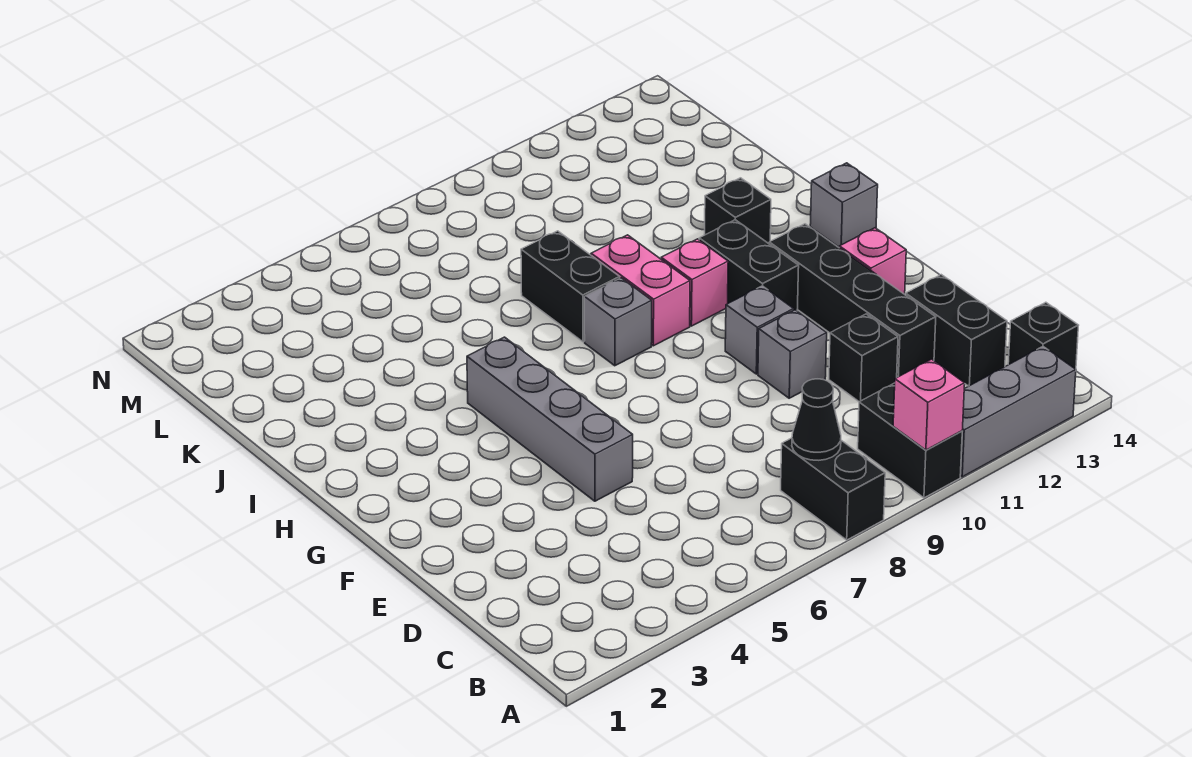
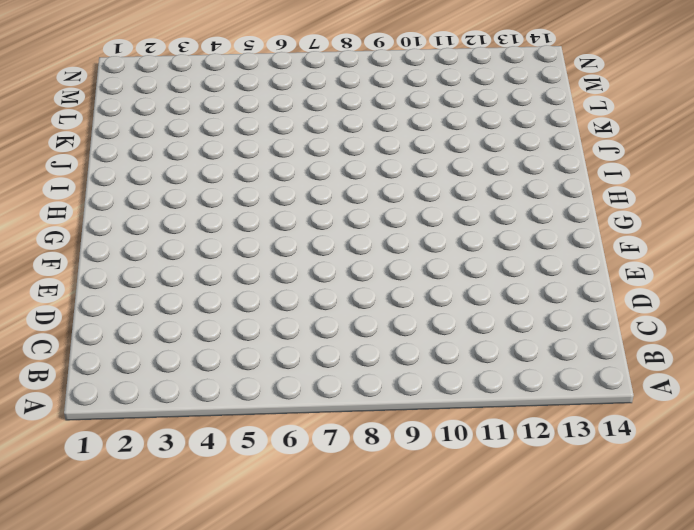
none -> black brick A8:B8 level 1
none -> black brick A10:B10 level 1
none -> grey brick A11:A13 level 1

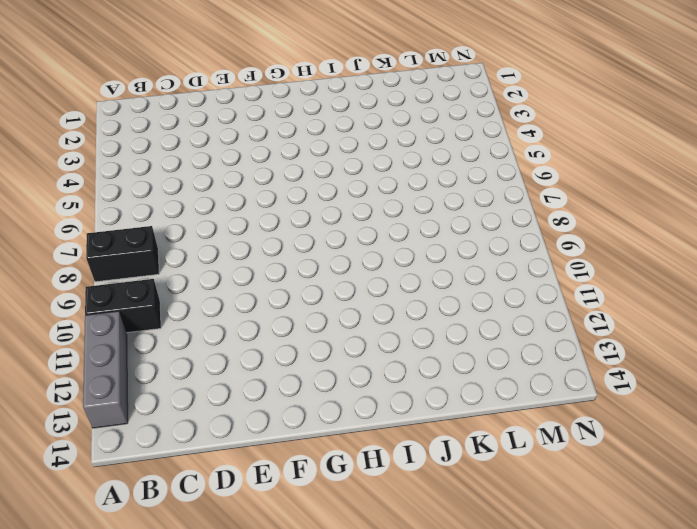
none -> black brick B14 level 1
none -> black brick C13:D13 level 1
none -> black brick D11 level 1

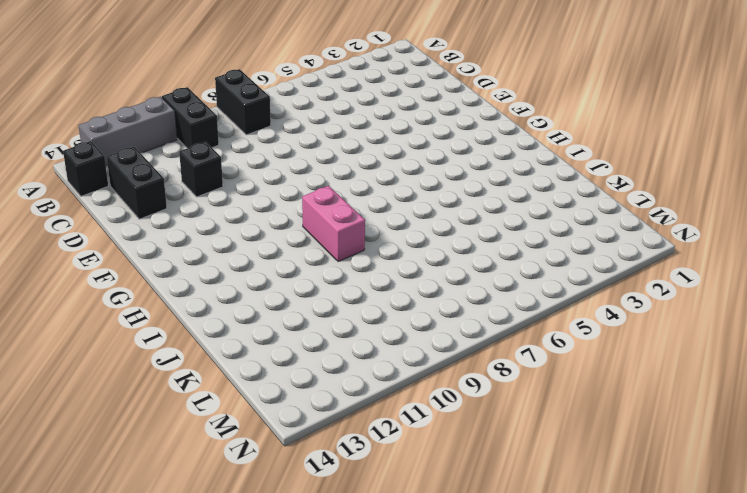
none -> black brick D12:G12 level 1
none -> grey brick E5:H5 level 1
none -> grey brick E10 level 1

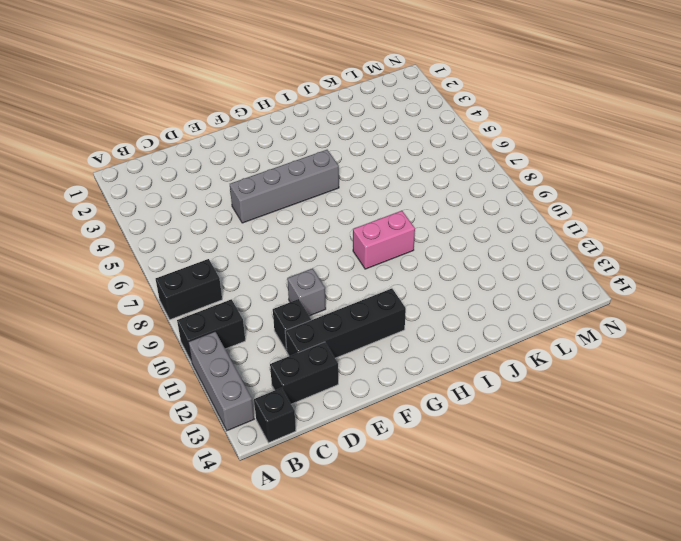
none -> grey brick F10 level 1
none -> pink brick F13 level 1
none -> black brick G11:H11 level 1

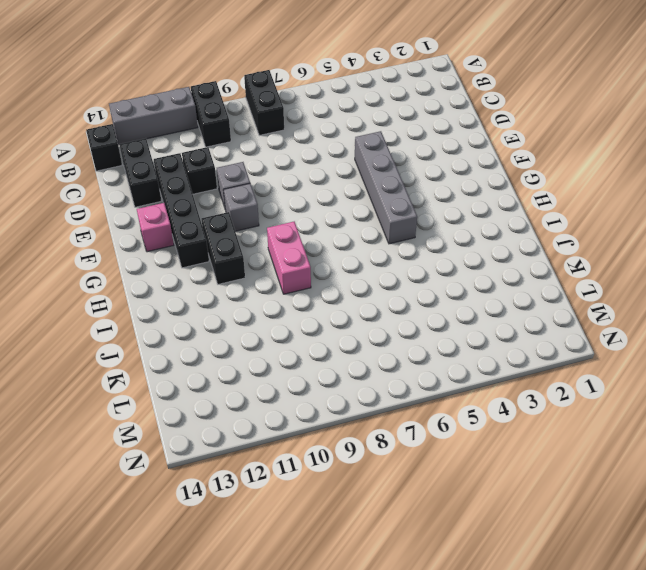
none -> grey brick H8 level 1
none -> pink brick H10 level 1
none -> grey brick H14 level 1

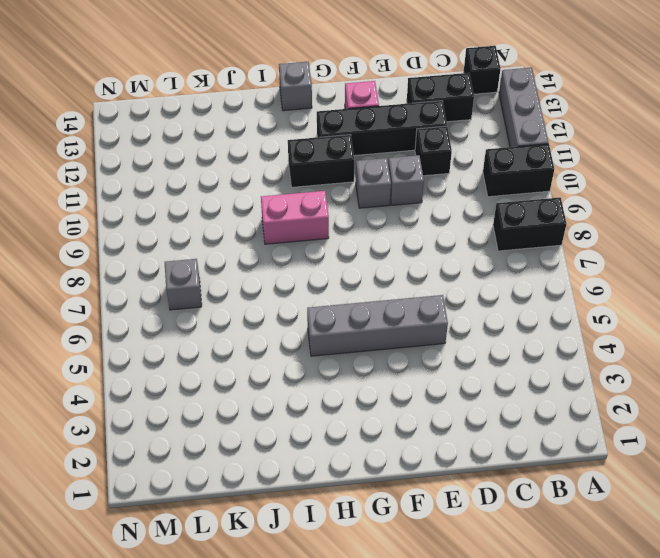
grey brick L7 level 1 -> grey brick H8 level 1
none -> pink brick H10 level 1
none -> black brick I8:J8 level 1
none -> black brick I12 level 1

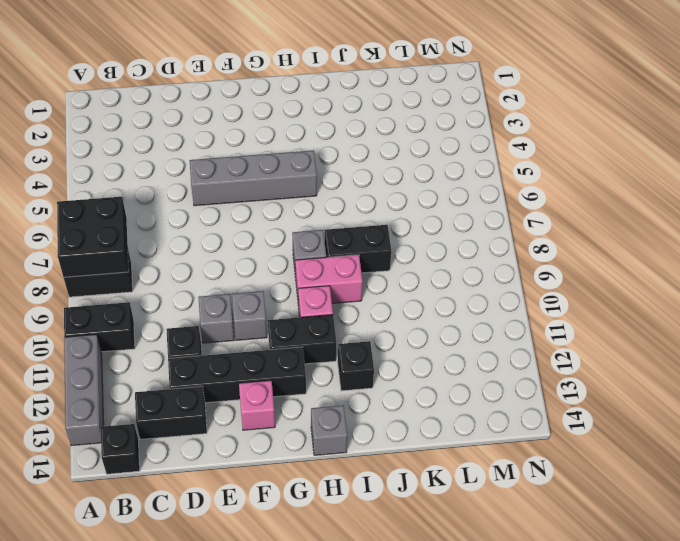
black brick A7:B8 level 2 -> black cone B8 level 2
none -> pink brick A10 level 2

